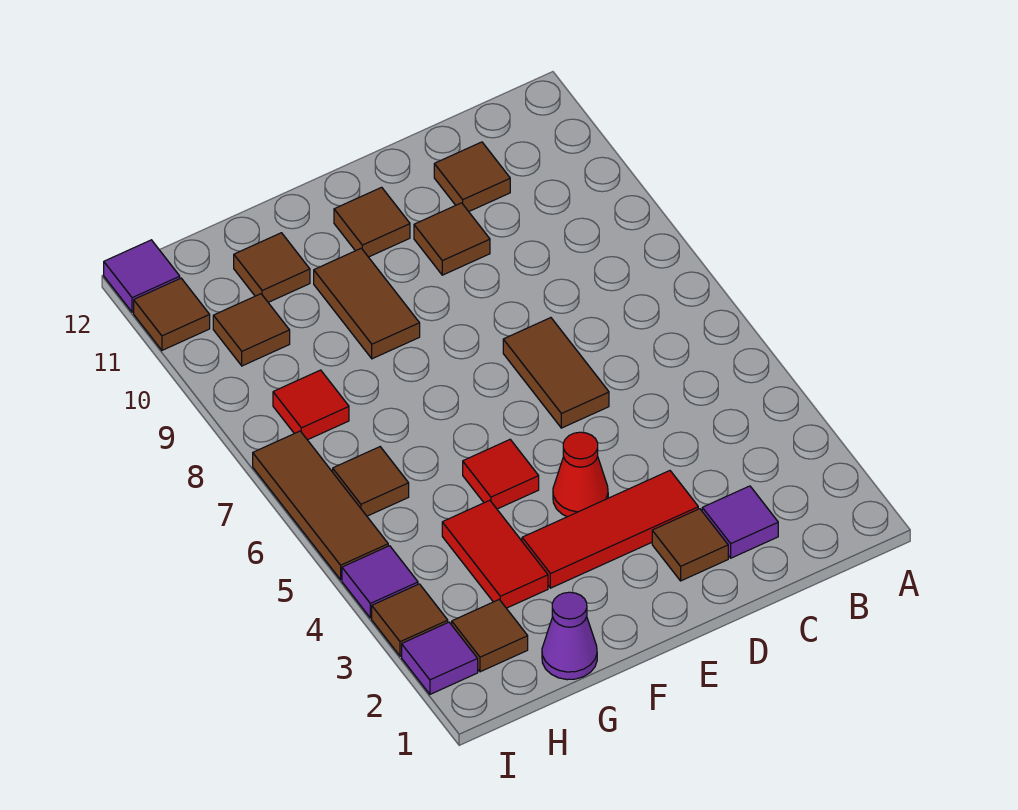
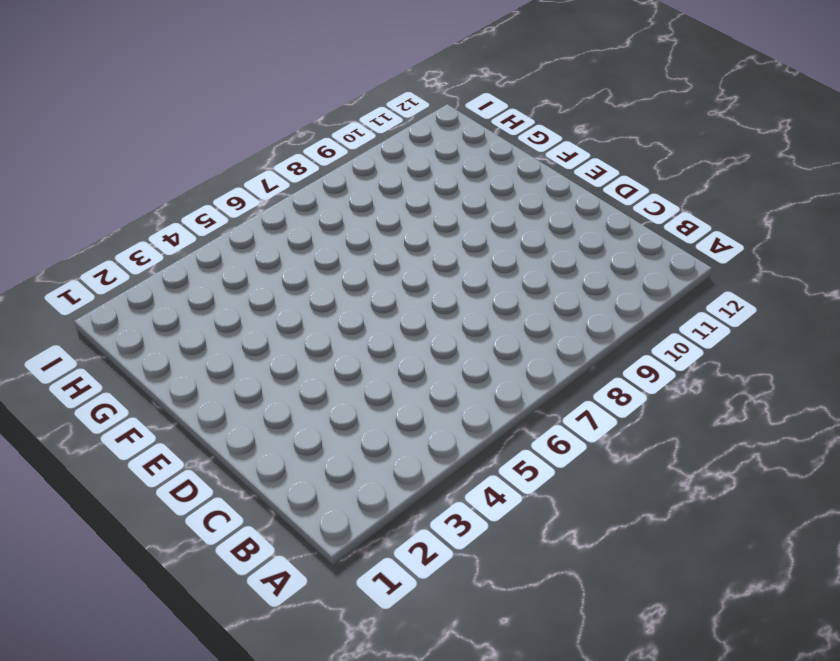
none -> purple tile C2 level 1
none -> brown tile C11 level 1
none -> brown tile D2 level 1

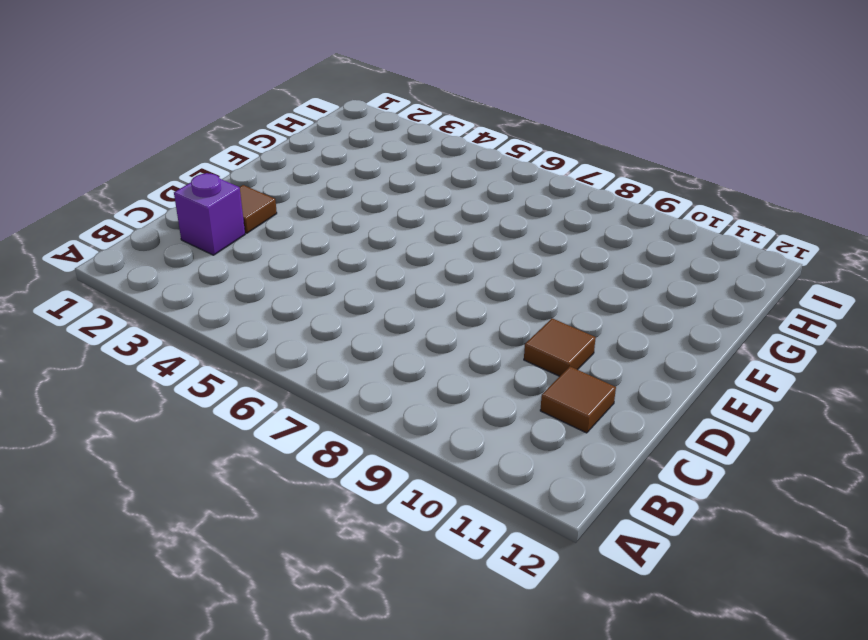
purple brick C2 level 1 -> purple tile C2 level 1
none -> red tile D3:F3 level 1
none -> brown tile D6:D7 level 1
none -> red cone E4 level 1

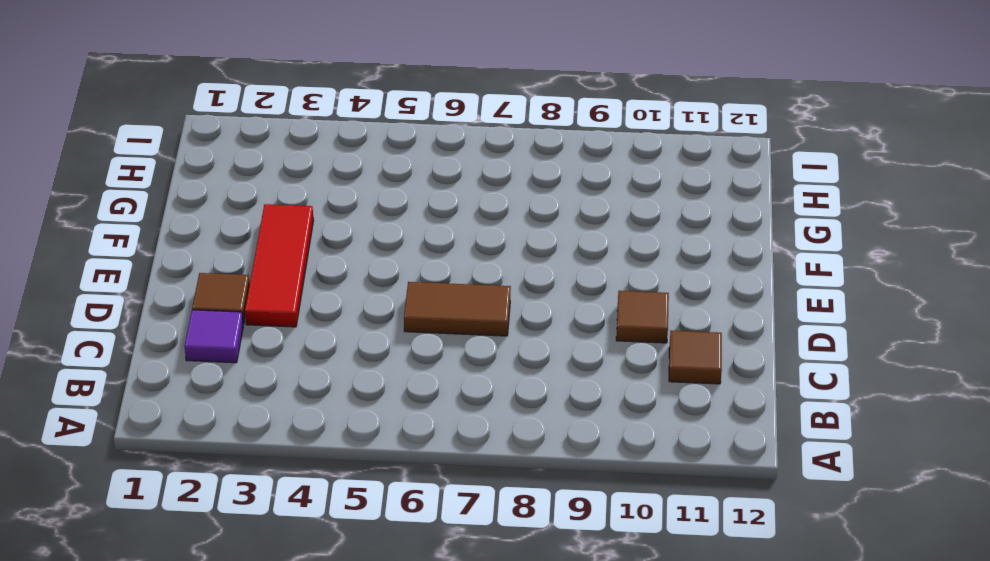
none -> red cone E4 level 1
none -> brown tile E11 level 1
none -> red tile F5 level 1

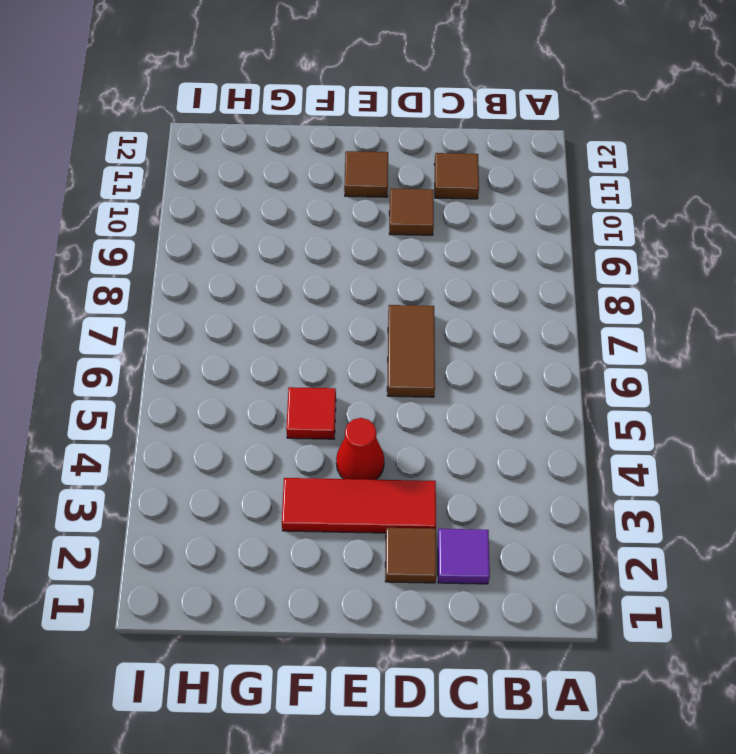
none -> brown tile F9:F10 level 1
none -> purple cone G1 level 1
none -> red tile G3:G4 level 1

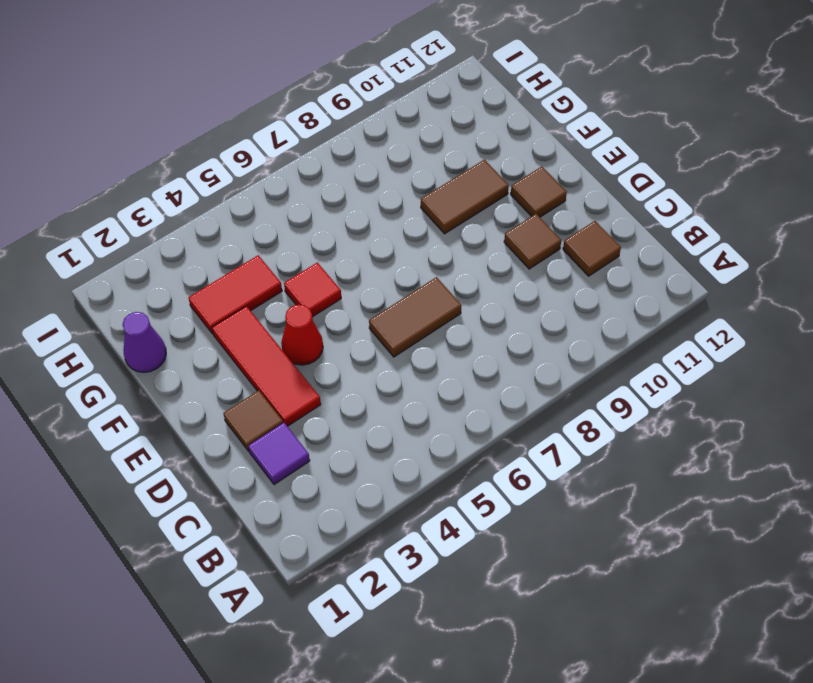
none -> brown tile G11 level 1
none -> brown tile H2 level 1
none -> brown tile H6 level 1

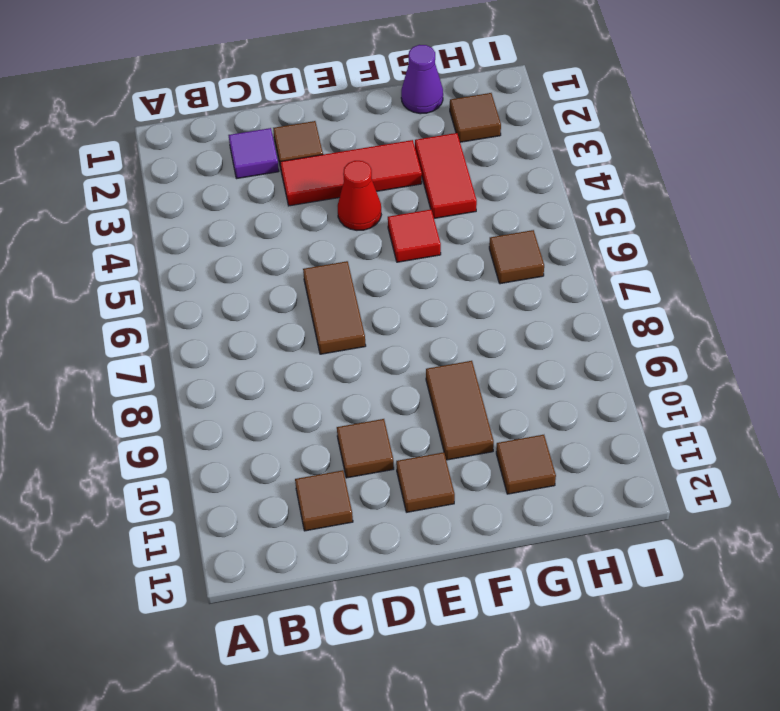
none -> red tile H8 level 1
none -> brown tile H10 level 1
none -> purple tile I2 level 1

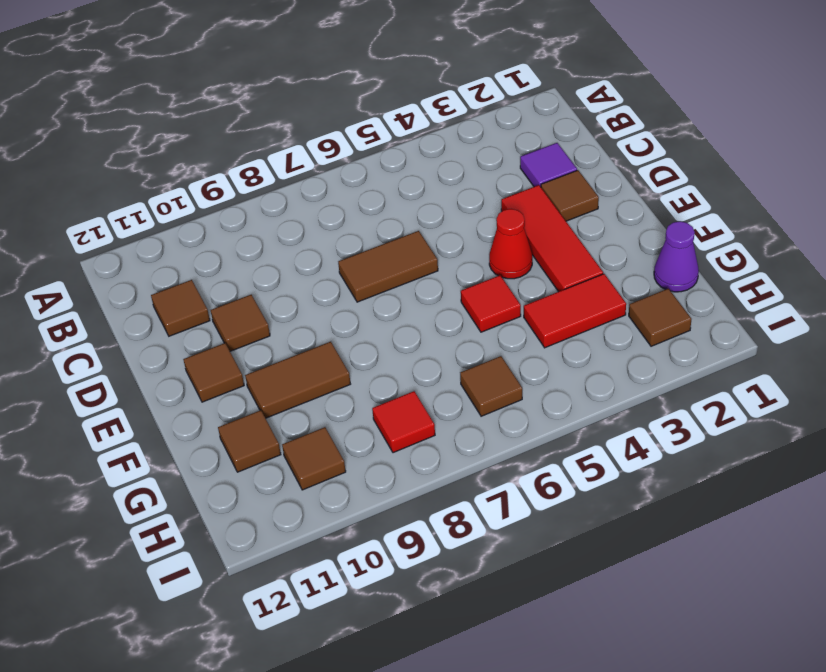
none -> purple tile I2 level 1
none -> brown tile I3 level 1
none -> purple tile I4 level 1

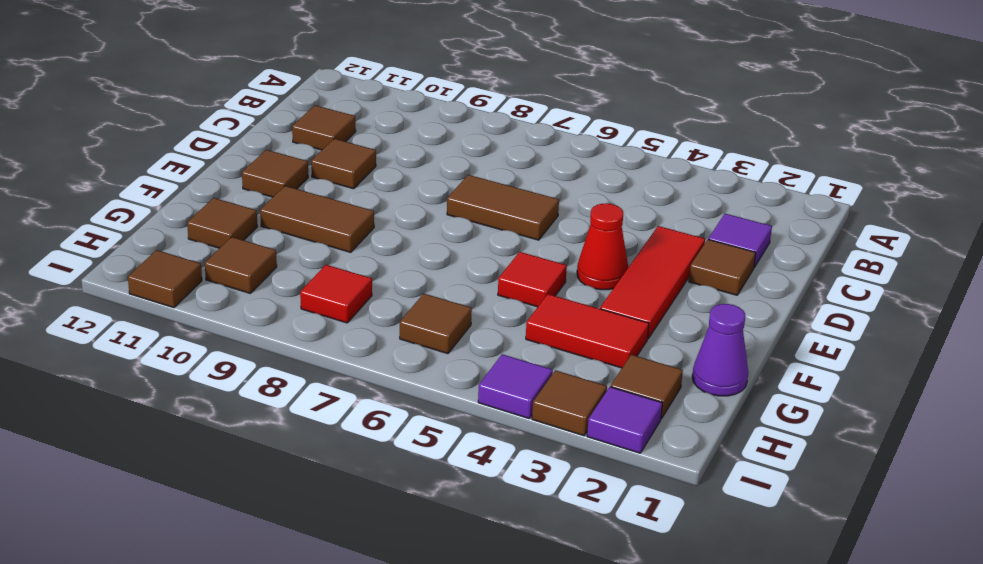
none -> brown tile I5:I7 level 1
none -> purple tile I12 level 1

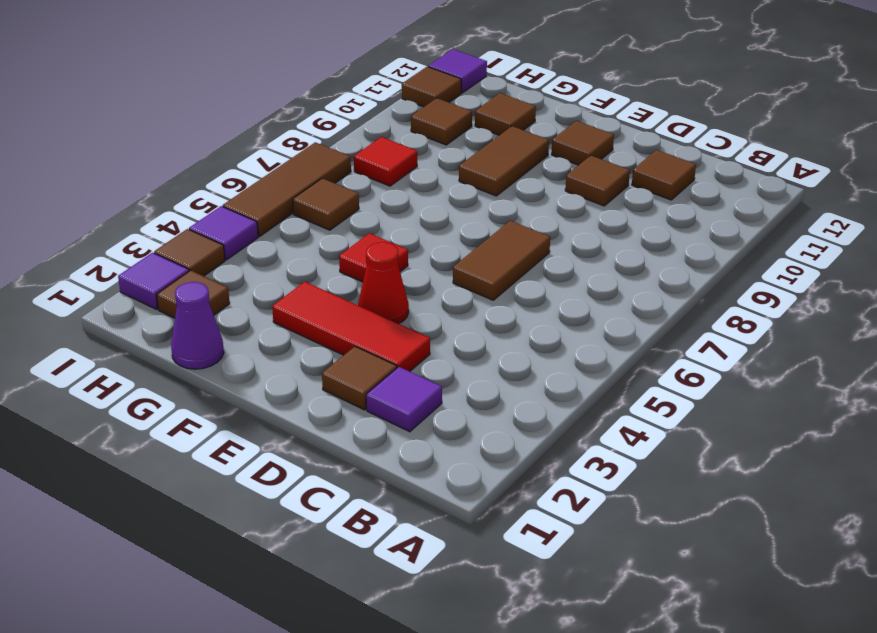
none -> red tile G3:G4 level 1

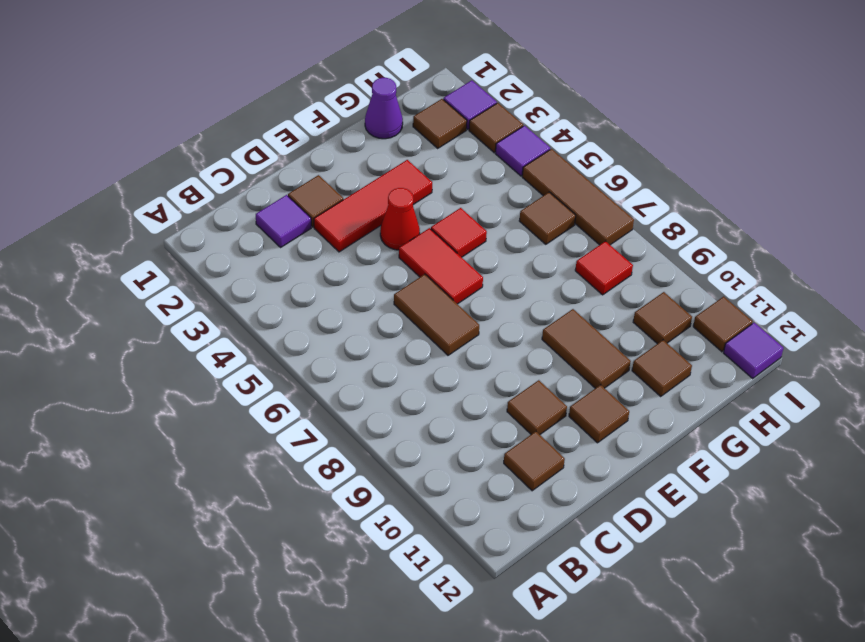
red tile E5:E6 level 1 -> red tile G3:G4 level 1

